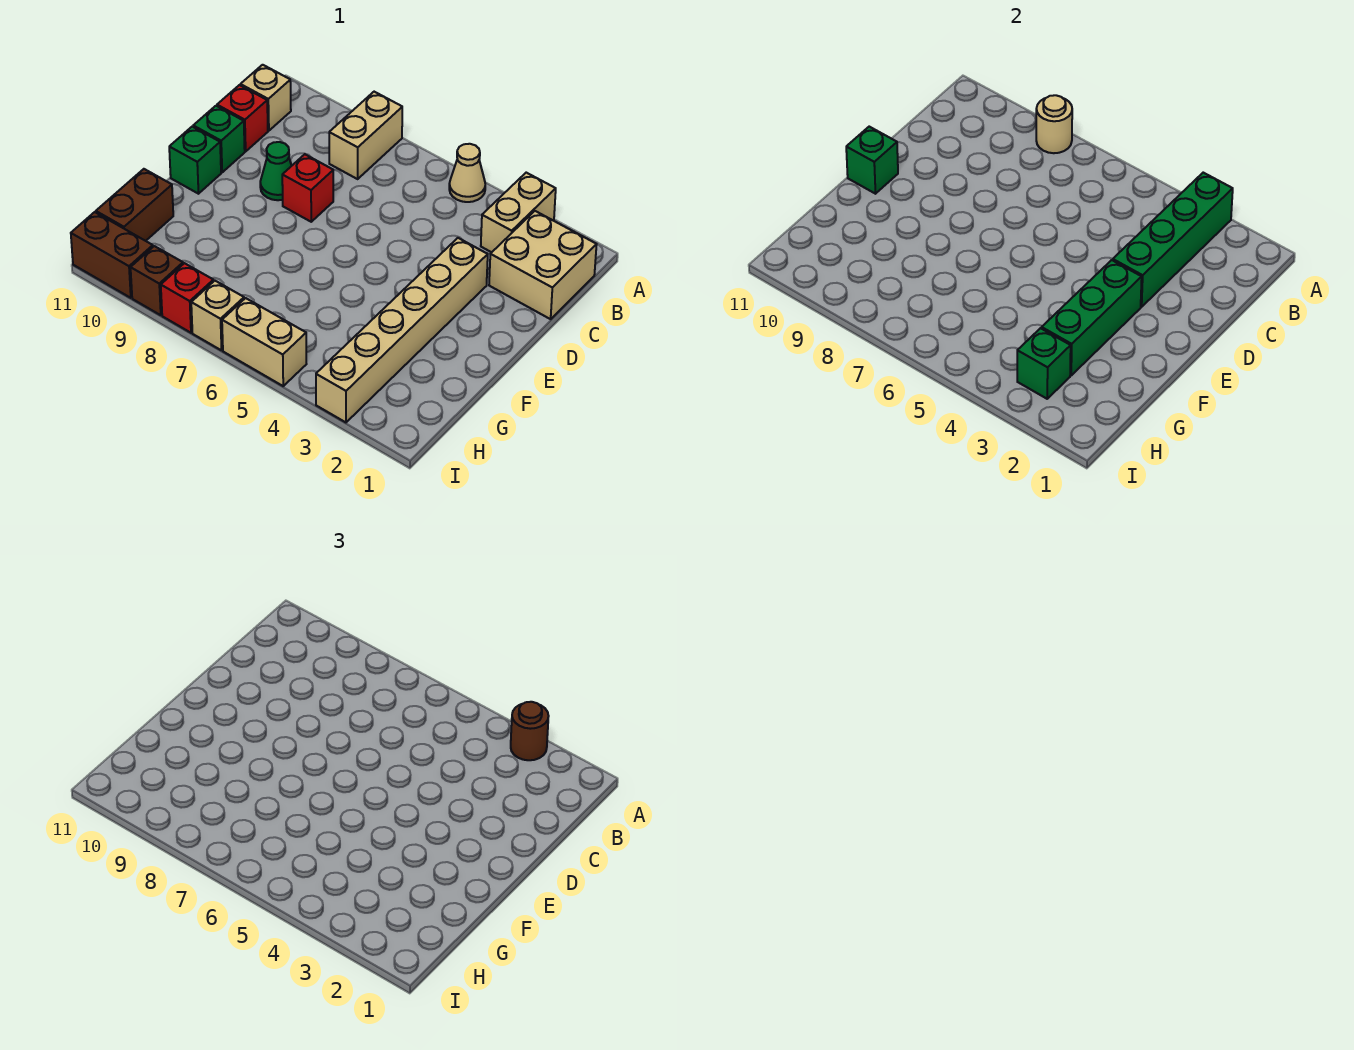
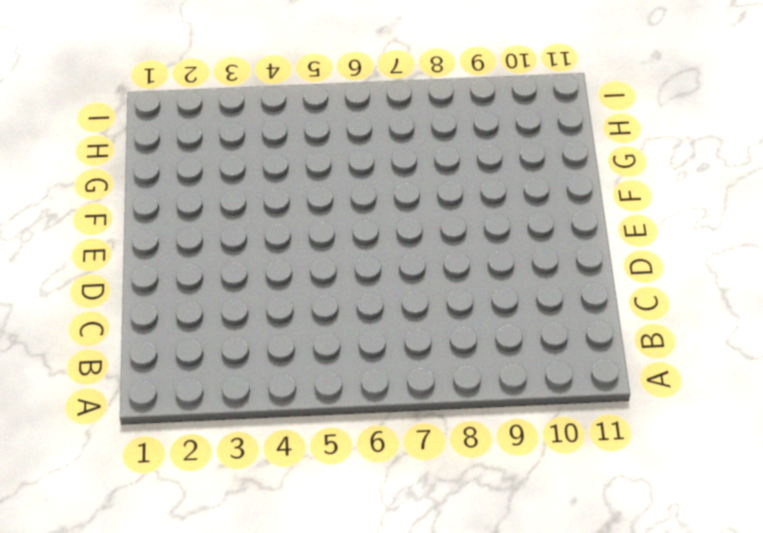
none -> tan brick A3:B3 level 1
none -> tan cone A5 level 1
none -> tan brick A8:B8 level 1

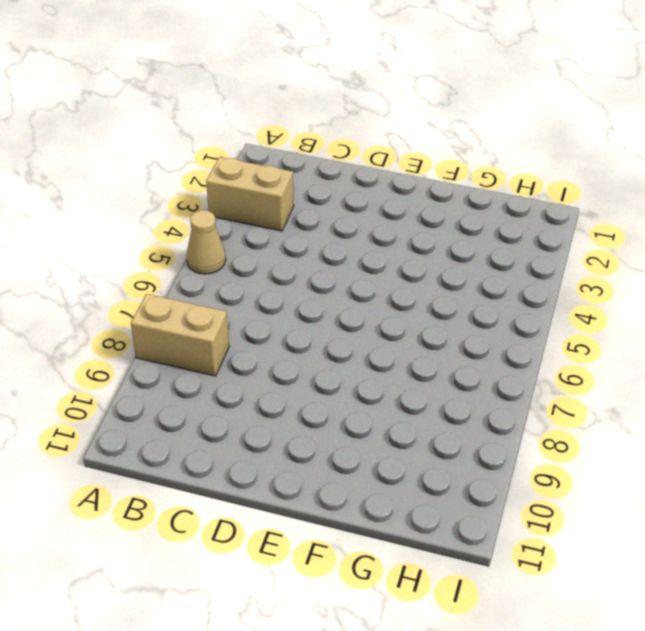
none -> tan brick B1:C2 level 1
none -> tan brick B11 level 1
none -> red brick C11 level 1

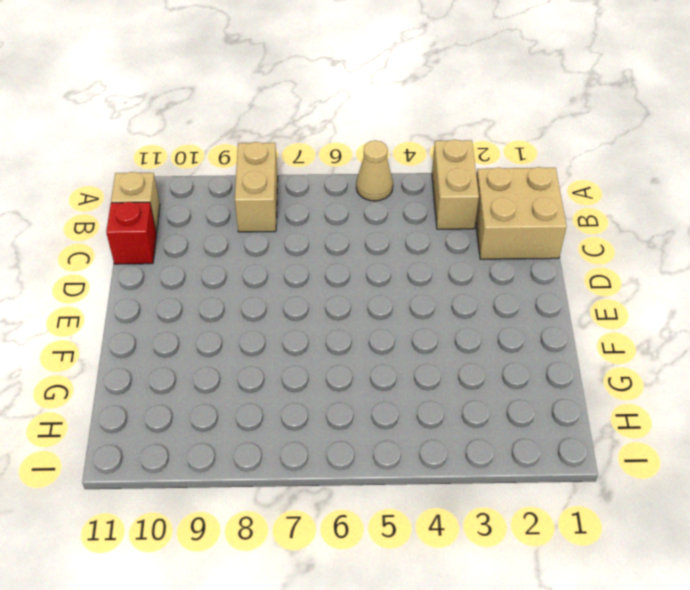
none -> tan brick D3:I3 level 1
none -> red brick D8 level 1
none -> green cone D9 level 1

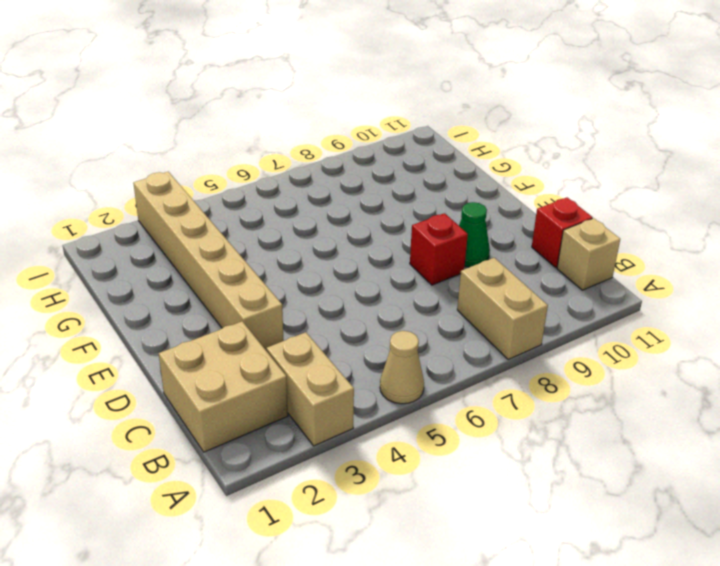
none -> green brick D11 level 1
none -> green brick E11 level 1
none -> brown brick G11:H11 level 1

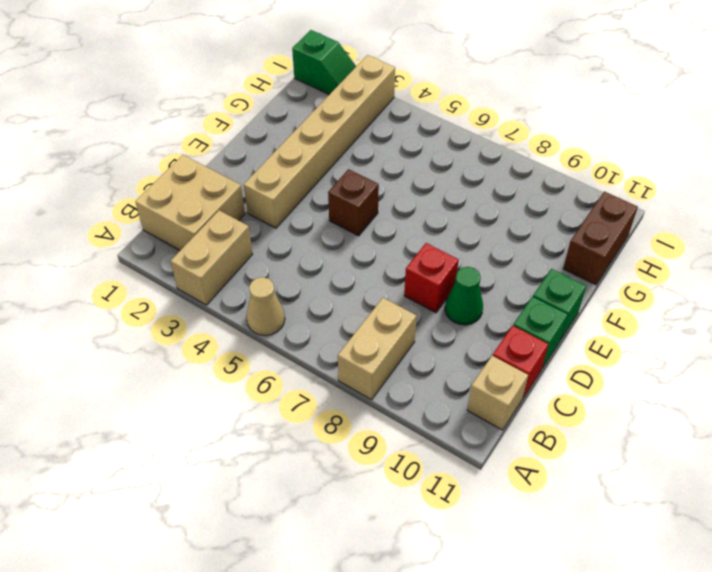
brown brick E5 level 1 -> brown brick I9 level 1
green slope I1:I2 level 1 top 1 -> none
none -> tan brick I5:I6 level 1
none -> tan brick I7 level 1
none -> red brick I8 level 1

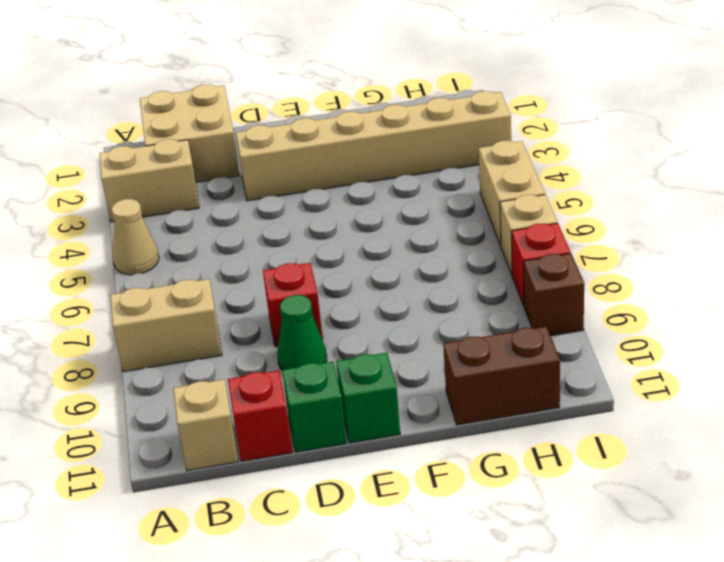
none -> brown brick I10:I11 level 1
none -> green brick A3:D3 level 2
none -> tan round brick A8 level 2

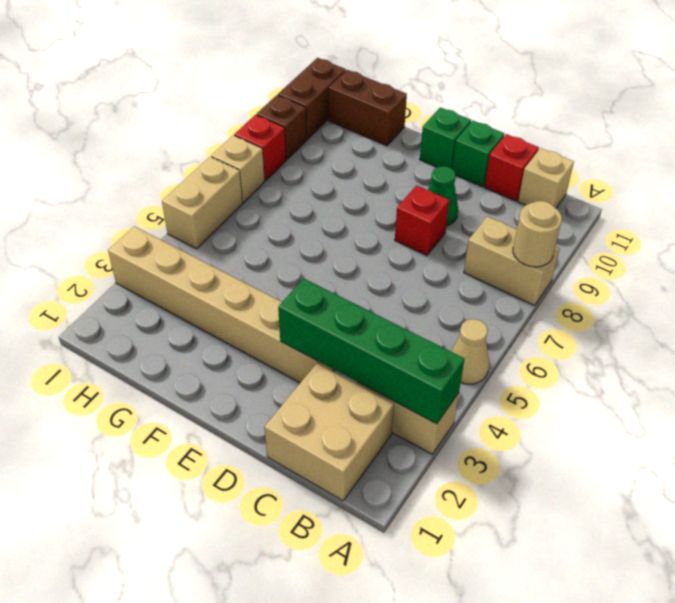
none -> green brick E3:G3 level 2
none -> green brick E11 level 2
none -> green brick H3 level 2

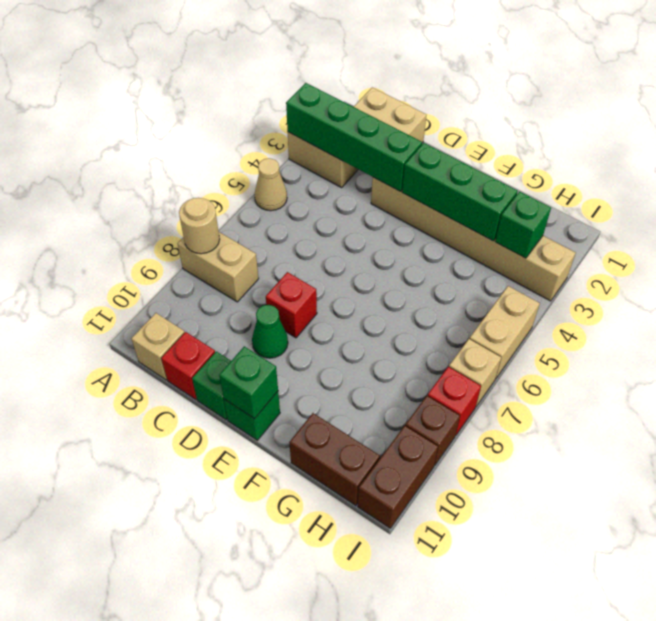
none -> brown round brick A3 level 3

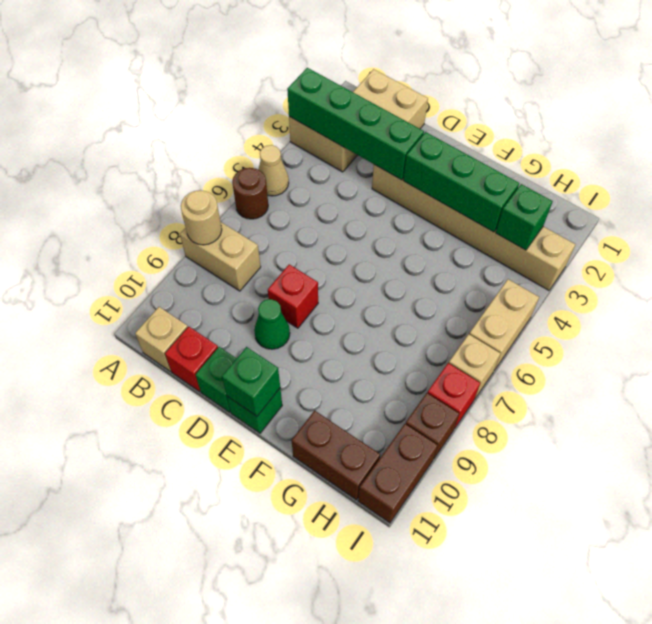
brown round brick A6 level 1 -> brown round brick A3 level 3

